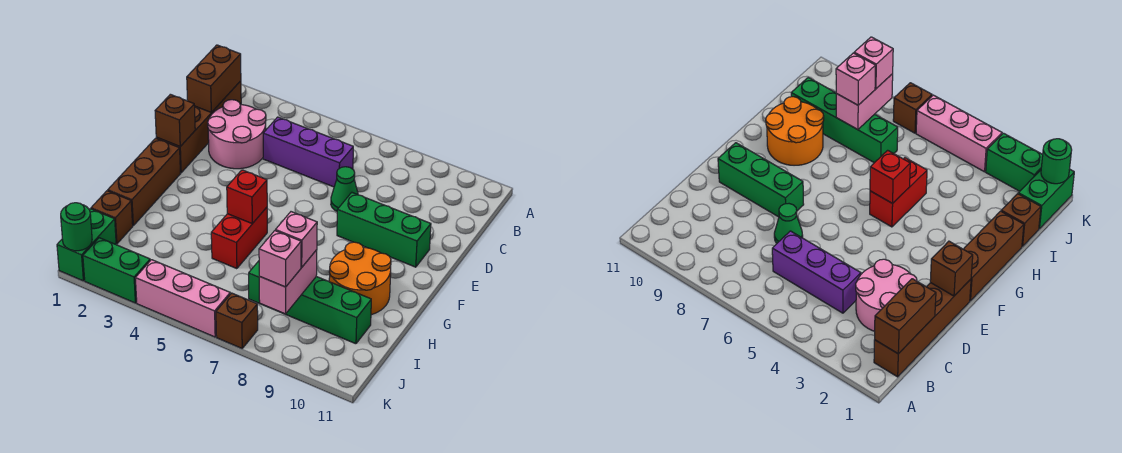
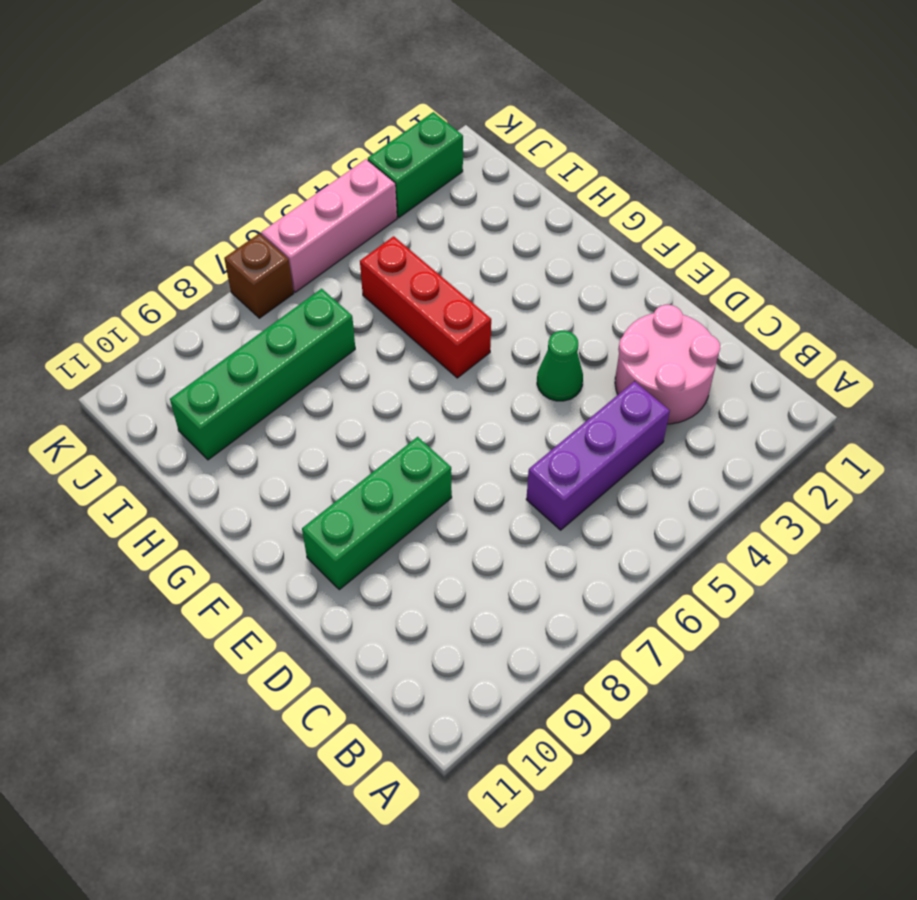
green cone E4 level 1 -> green cone D7 level 1
red brick G5:I5 level 1 -> red brick G5:H5 level 1
none -> brown brick B1:E1 level 1
none -> brown brick F1:H1 level 1
none -> orange round brick G9:H10 level 1

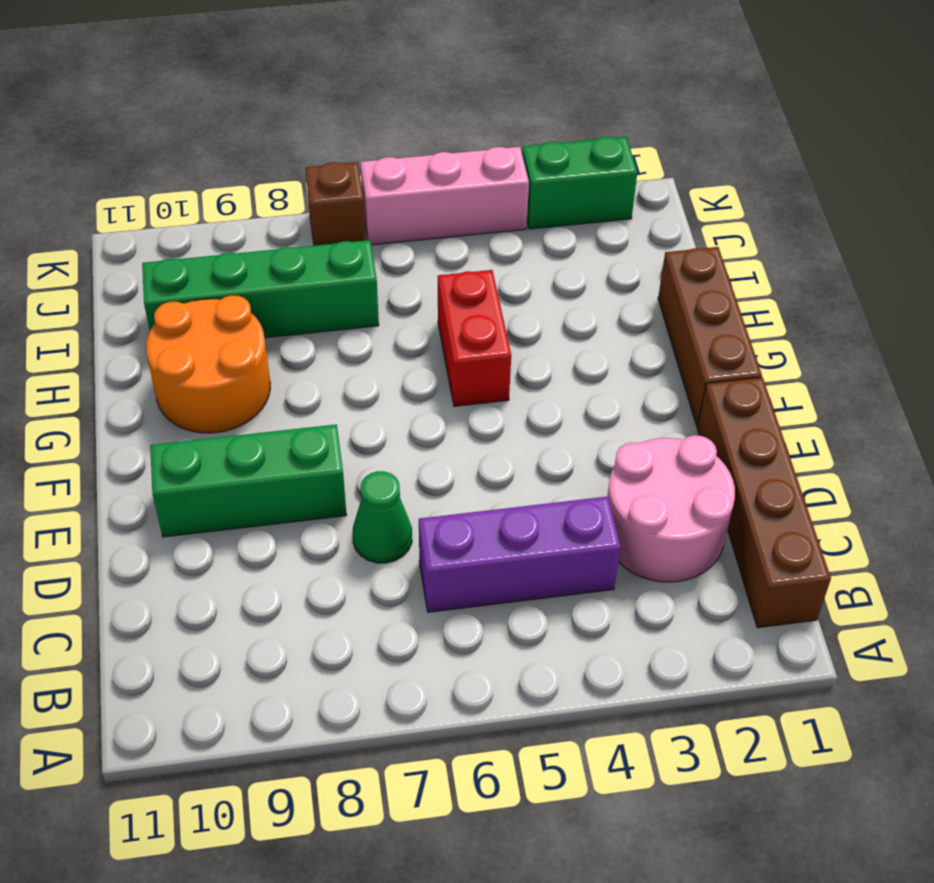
none -> brown brick I1 level 1
none -> green brick J1:K1 level 1
none -> brown brick B1:C1 level 2

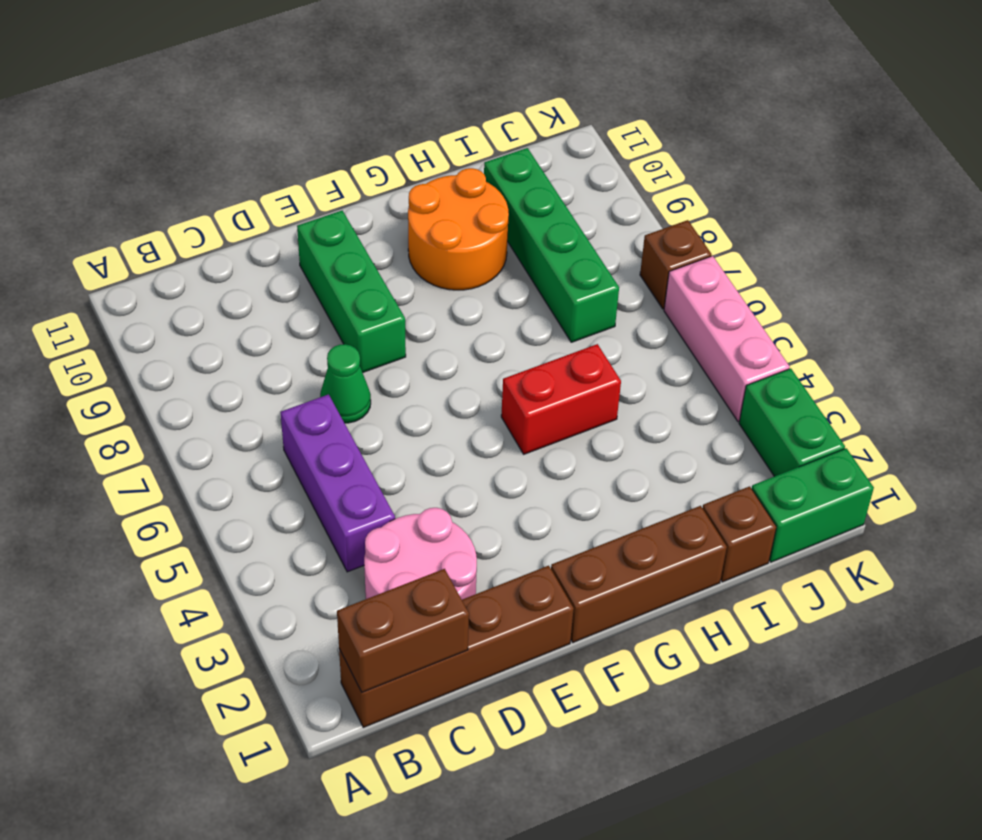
none -> brown brick E1 level 2
none -> red brick G5 level 2
none -> pink brick I8:J8 level 2

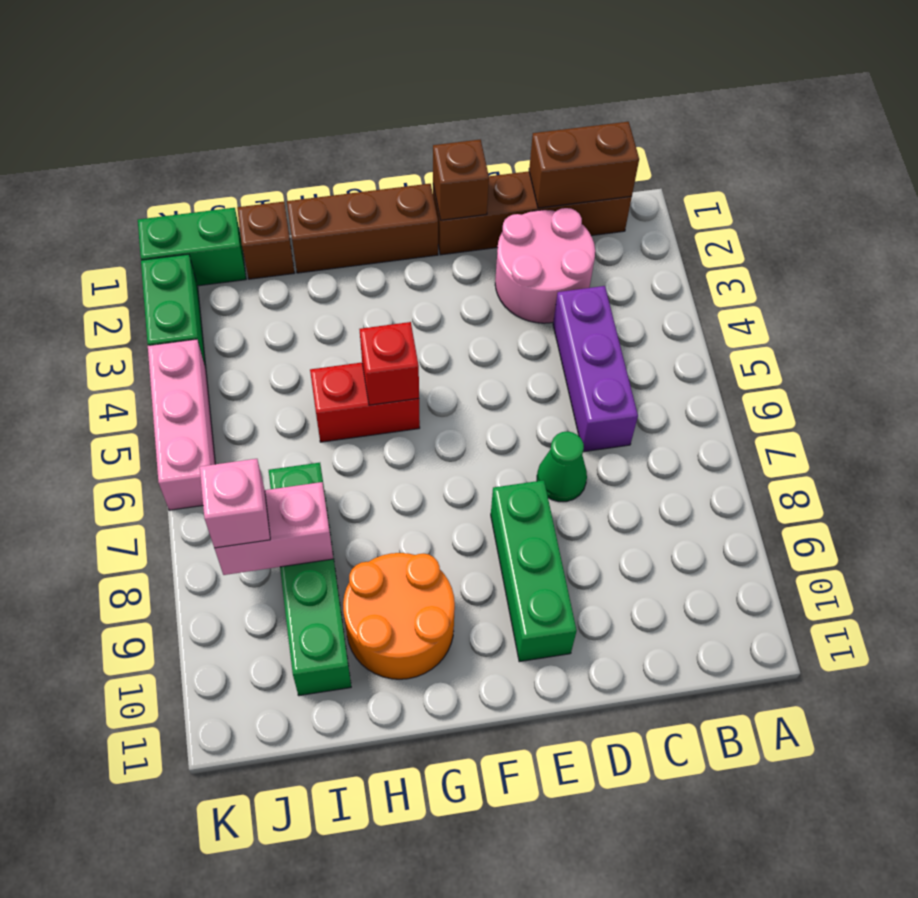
none -> brown brick K7 level 1
none -> green round brick K1 level 2
none -> pink brick I8 level 3

